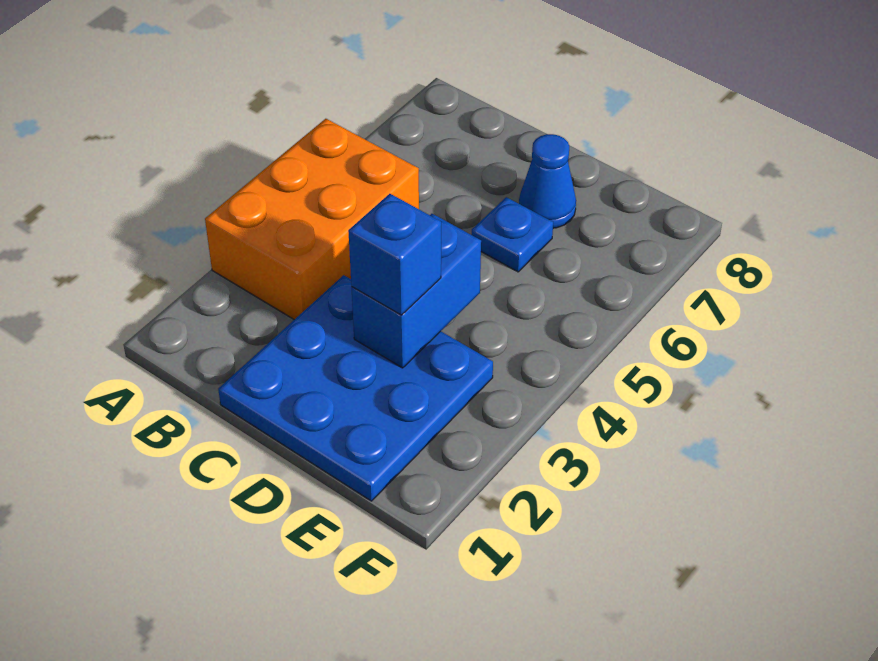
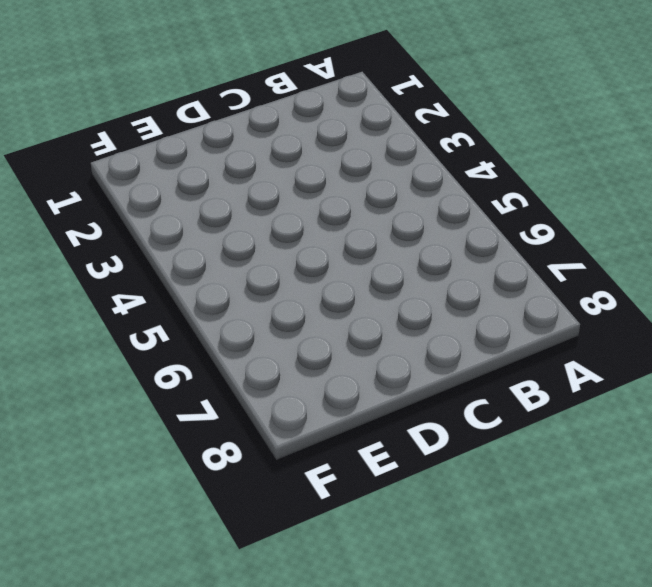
none -> orange brick A3:B5 level 1
none -> blue plate C1:E3 level 1

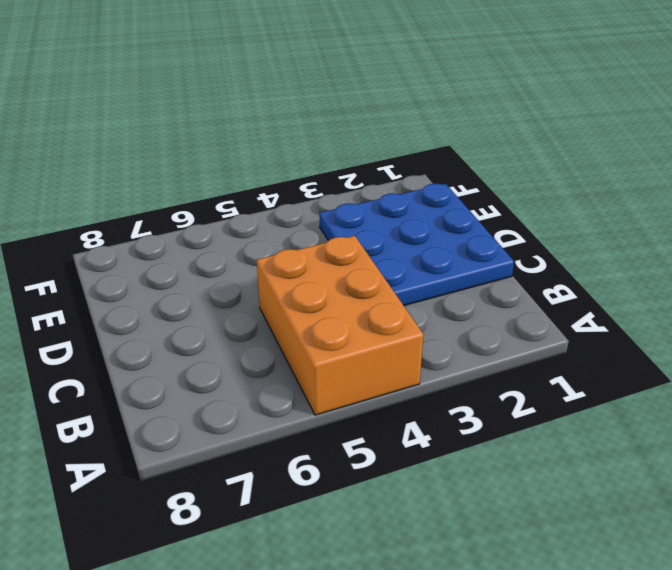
orange brick A4:C5 level 1 -> orange brick A3:B5 level 1
none -> blue plate D6 level 1
none -> blue cone D7 level 1

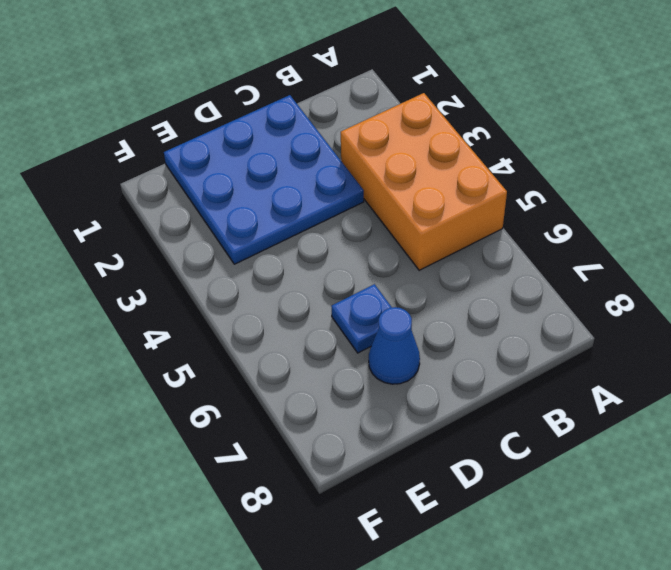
none -> blue brick D3:D4 level 2
none -> blue brick D3 level 3

